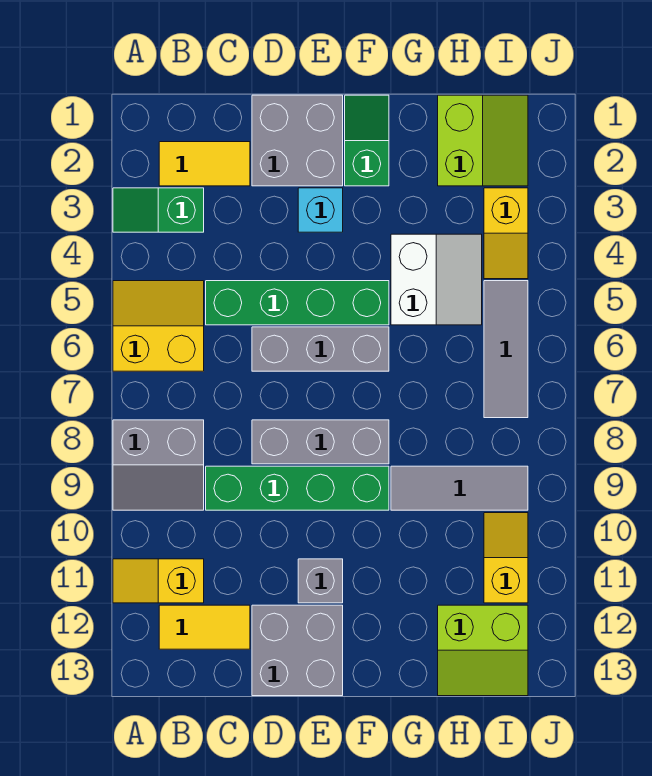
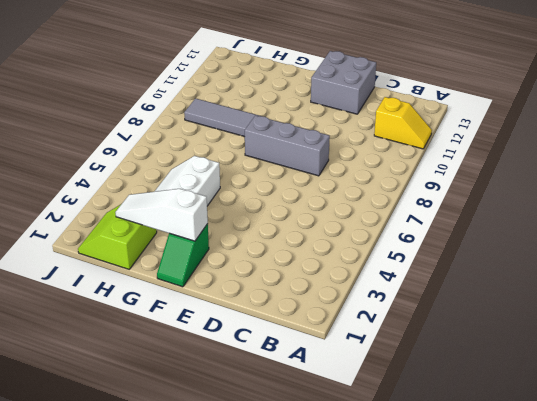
white slope F2:H2 level 2 top F -> none
none -> green slope A3:B3 level 1 top B
none -> yellow slope A5:B6 level 1 top 6
none -> grey slope A8:B9 level 1 top 8

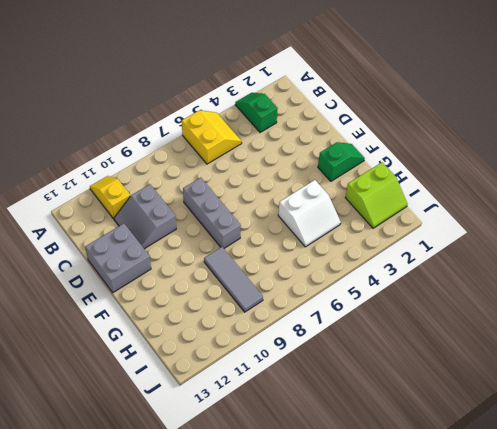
grey slope C10:D11 level 1 top 10 -> grey slope A8:B9 level 1 top 8
none -> yellow tile B2:C2 level 1
none -> yellow tile B12:C12 level 1
none -> green brick C5:F5 level 1

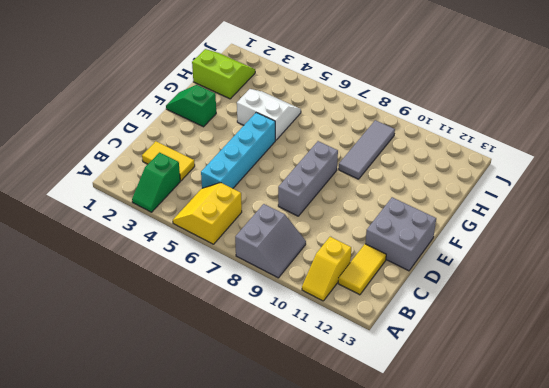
yellow tile C2:C3 level 1 -> yellow tile B2:C2 level 1
cyan brick C5:F5 level 1 -> green brick C5:F5 level 1
none -> green brick C9:F9 level 1
none -> grey brick D1:E2 level 1
none -> grey brick D6:F6 level 1

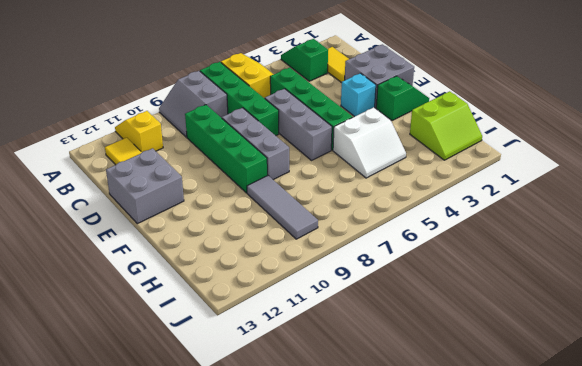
green brick A7:D7 level 1 -> none
none -> grey brick E11 level 1
none -> lime slope H12:I13 level 1 top 12
none -> yellow slope I3:I4 level 1 top 3

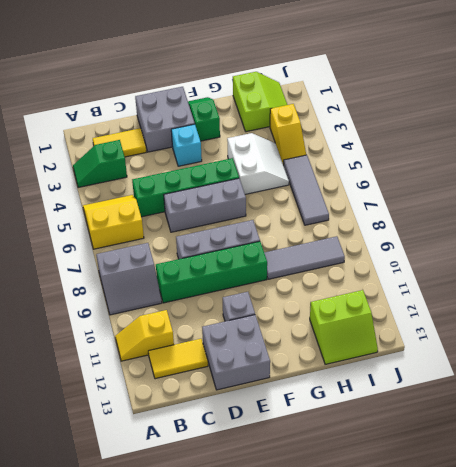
none -> yellow slope I10:I11 level 1 top 11

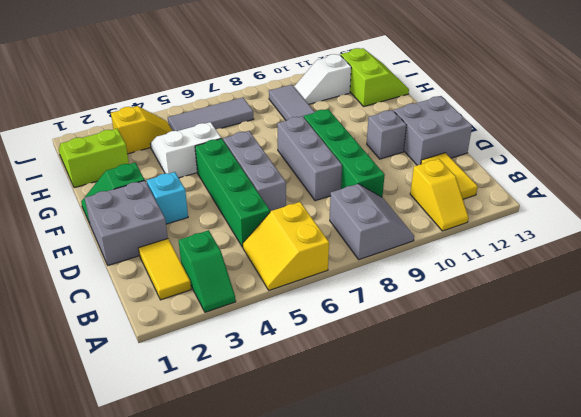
white slope I10:I11 level 1 top 11 -> yellow slope I10:I11 level 1 top 11

